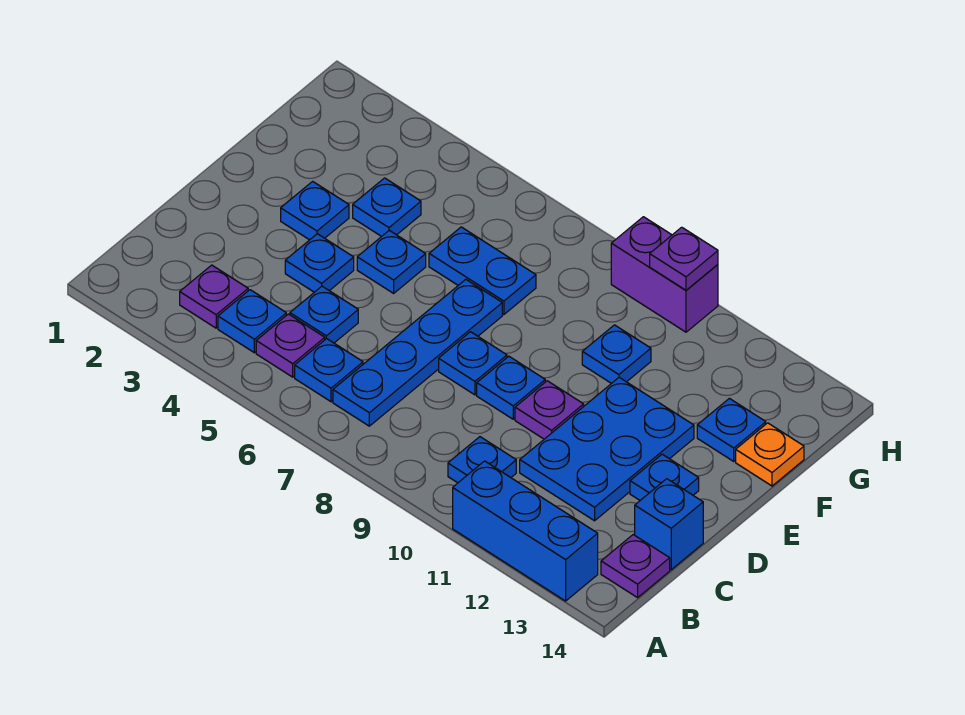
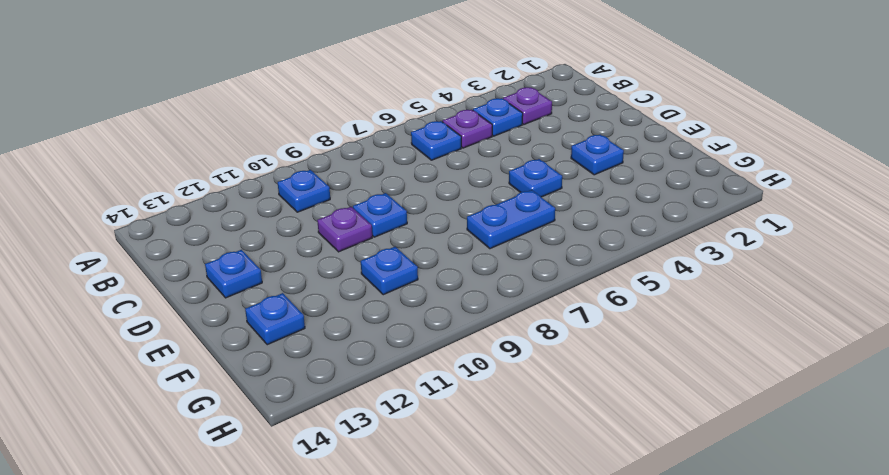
none -> blue brick A11:A13 level 1
none -> blue plate B7:E7 level 1
none -> purple plate B14 level 1

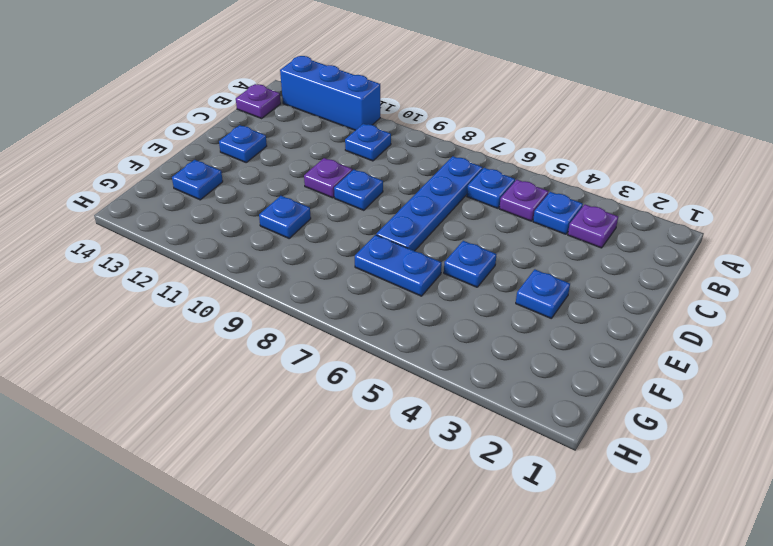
none -> blue plate C5 level 1
none -> blue plate C11:E12 level 1
none -> blue brick C14 level 1

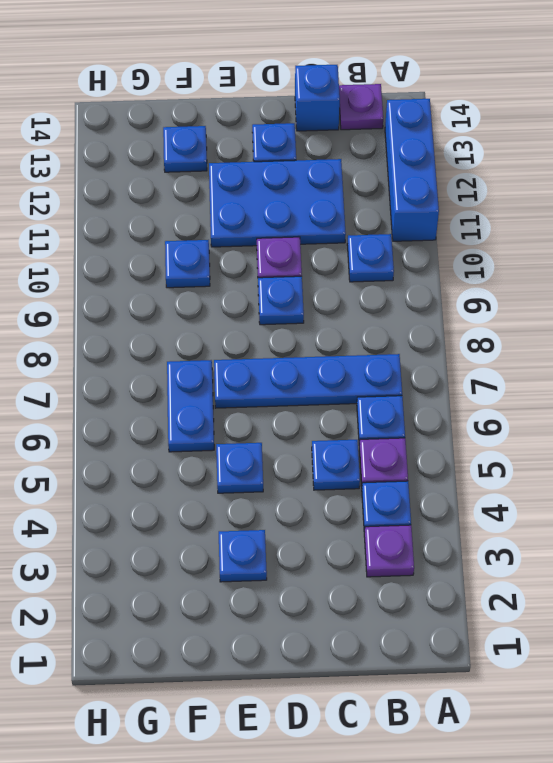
none -> blue plate D4 level 1
none -> blue plate D8 level 1
none -> blue plate F4 level 1

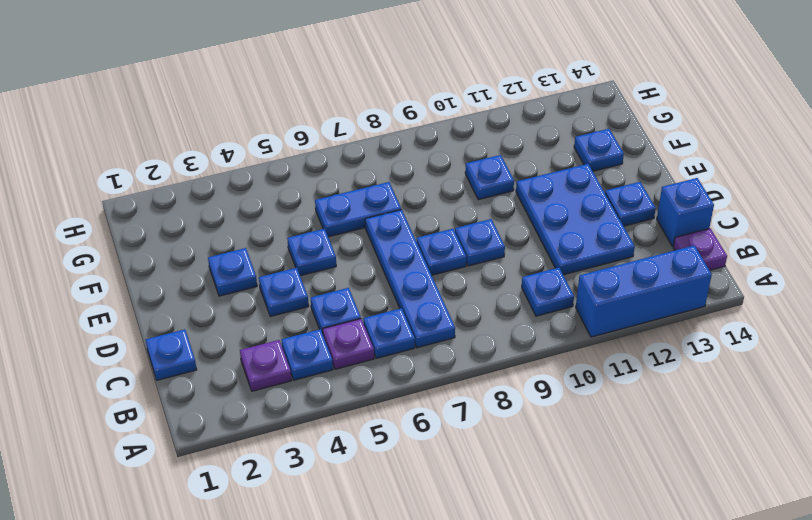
blue plate C1 level 1 -> blue plate F4 level 1
none -> purple plate D10 level 1
none -> orange plate F14 level 1
none -> purple brick H9:H10 level 1

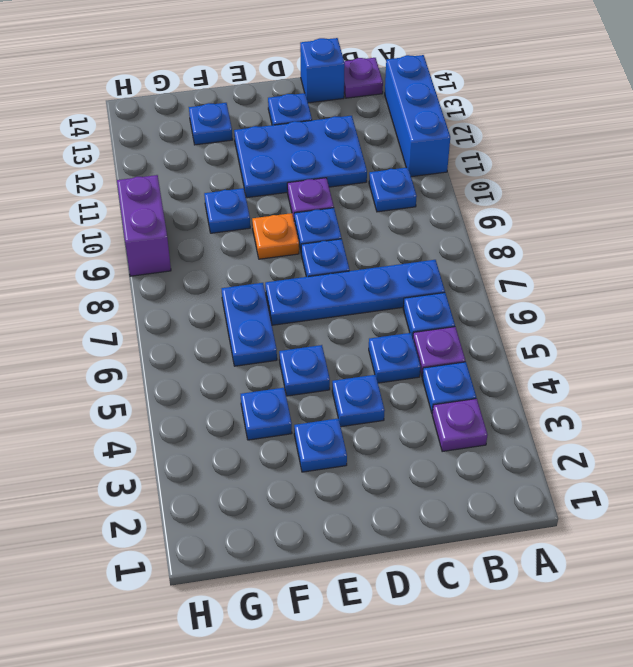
orange plate E9 level 1 -> orange plate F14 level 1
none -> purple plate H10 level 2

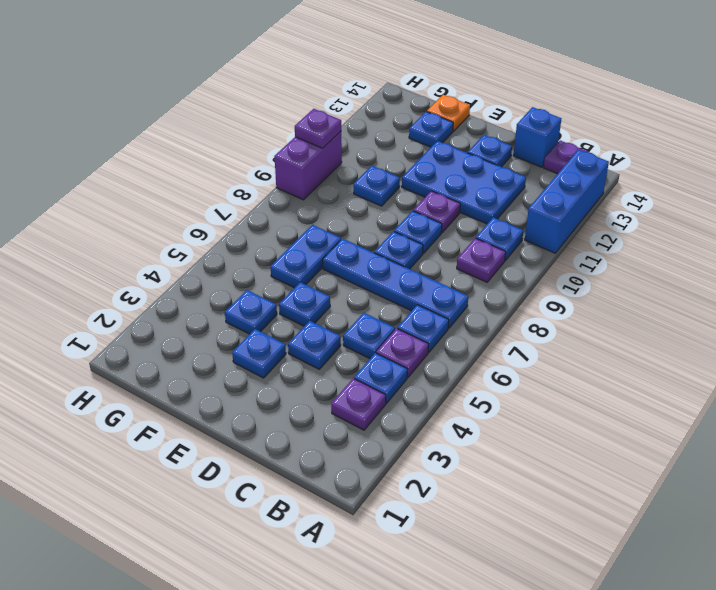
purple plate B9 level 1 -> none

